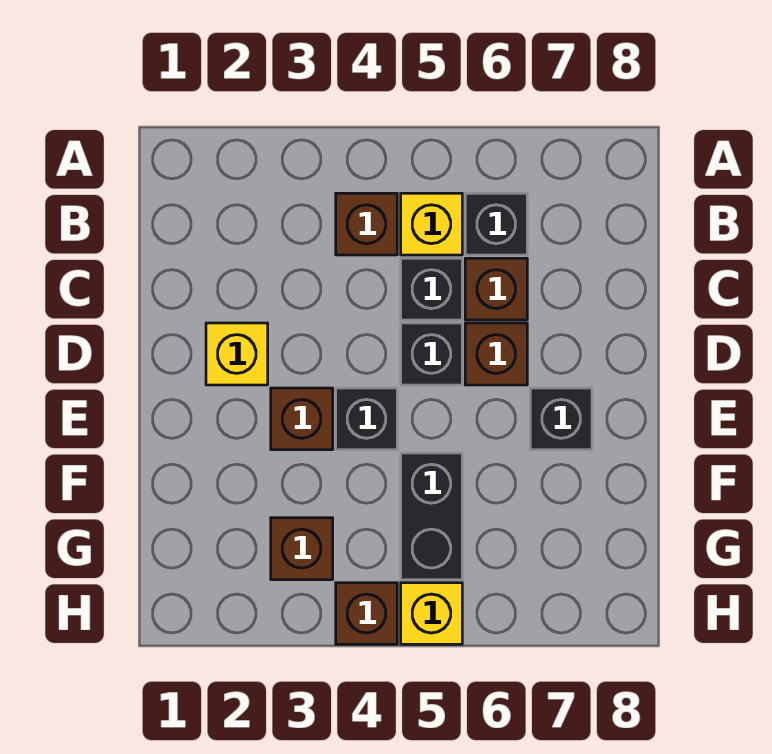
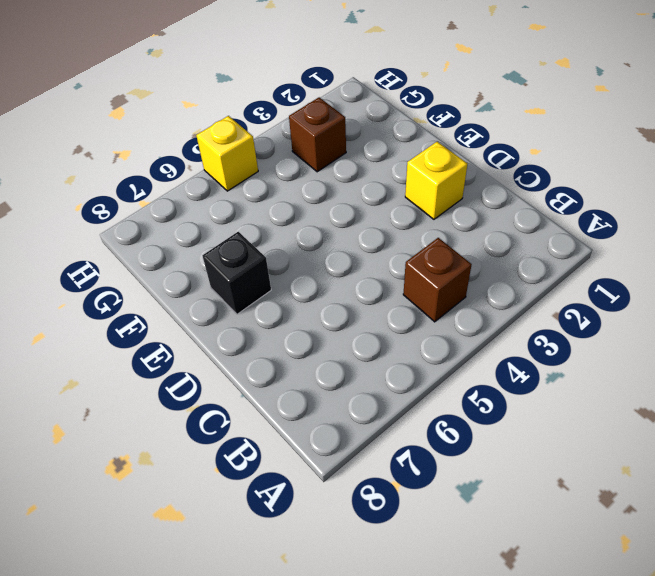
none -> yellow brick B5 level 1
none -> black brick B6 level 1
none -> black brick C5 level 1

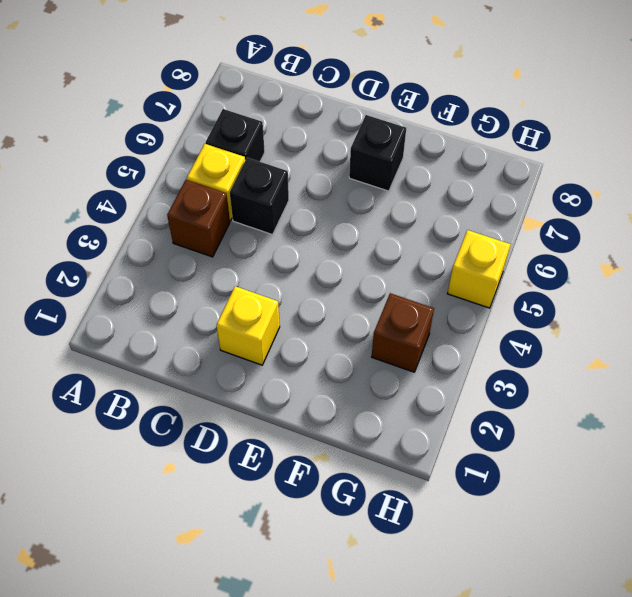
none -> brown brick C6 level 1
none -> black brick D5 level 1
none -> brown brick D6 level 1

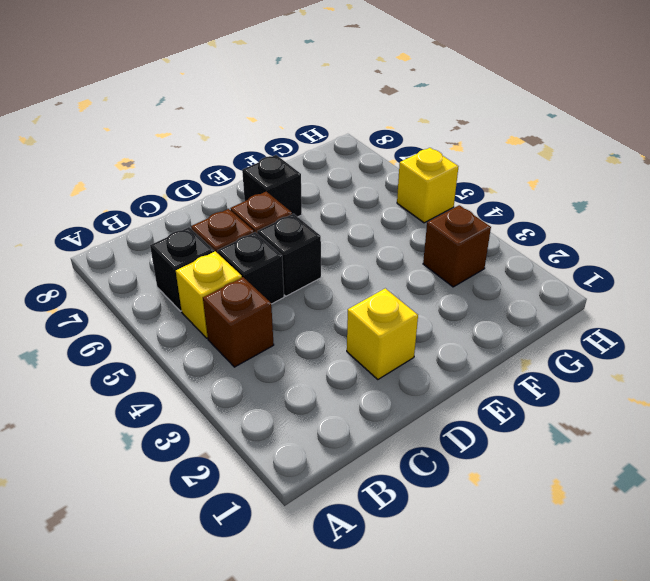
none -> brown brick E3 level 1
none -> black brick E4 level 1
none -> black brick F5:G5 level 1

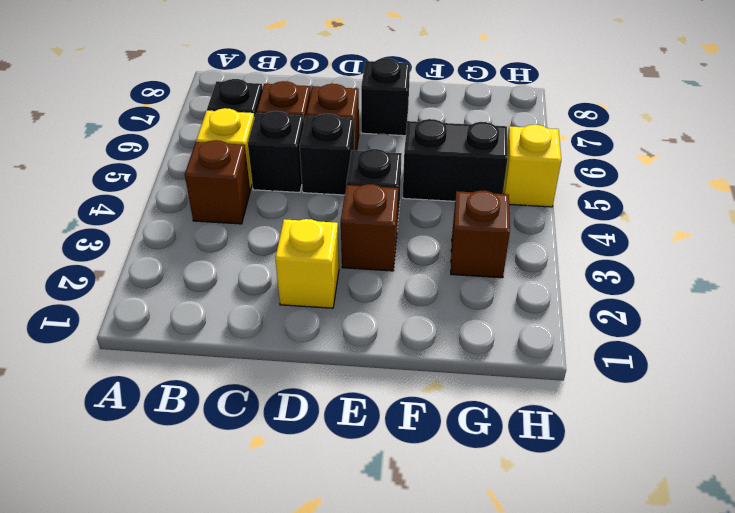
none -> brown brick H4 level 1

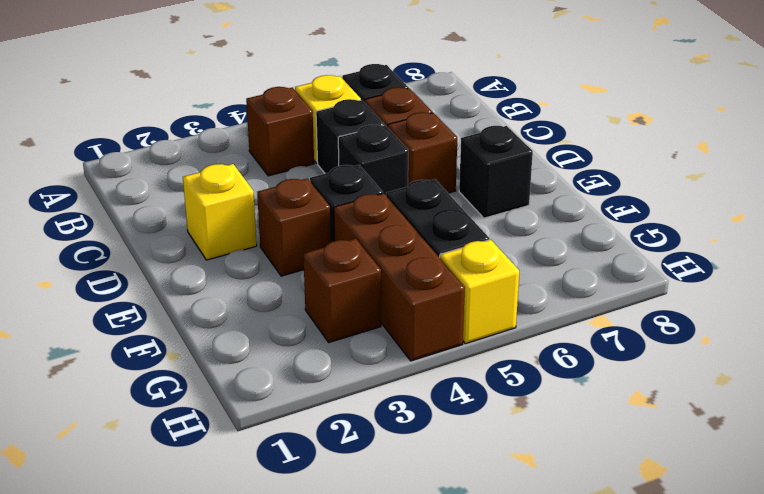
brown brick F4:H4 level 1 -> brown brick H4 level 1

